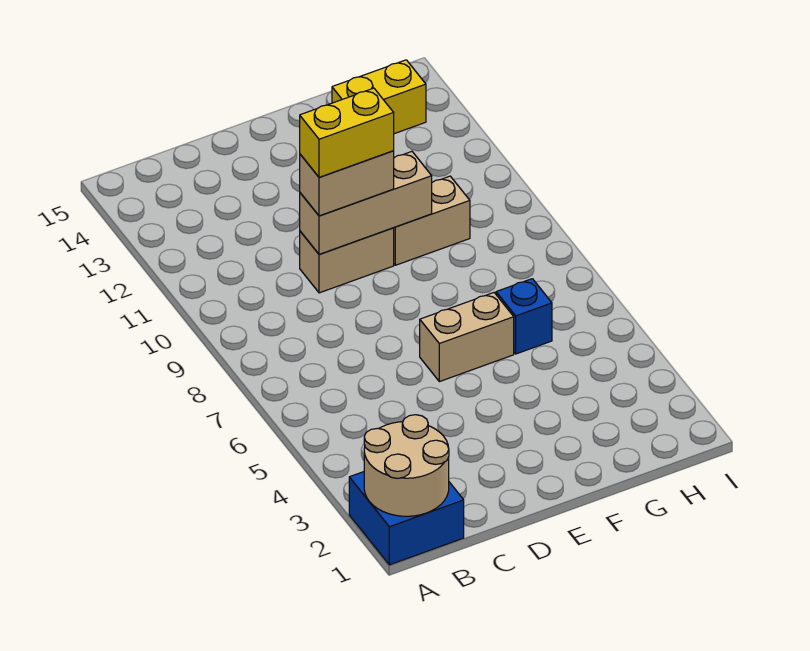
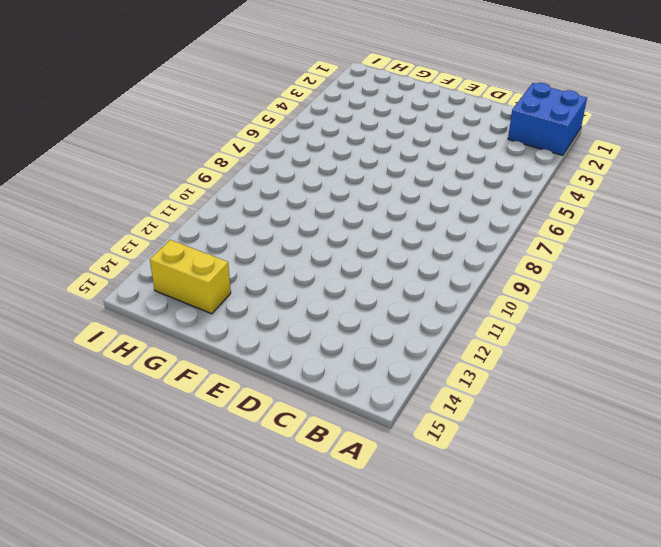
none -> tan brick D10:E10 level 1
none -> tan brick E6:F6 level 1

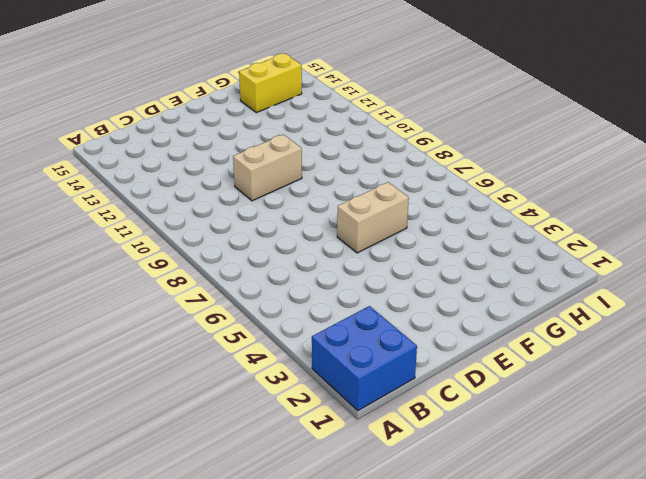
none -> tan brick F10:G10 level 1
none -> blue brick G6 level 1

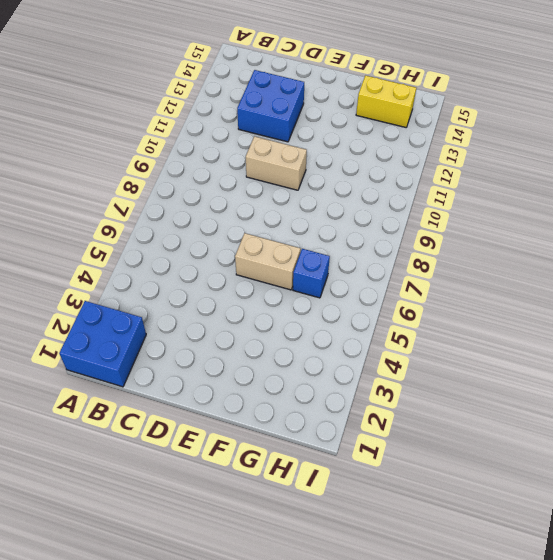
blue brick C12:D13 level 1 -> none
none -> tan brick F10:G10 level 1
none -> tan round brick A1:B2 level 2

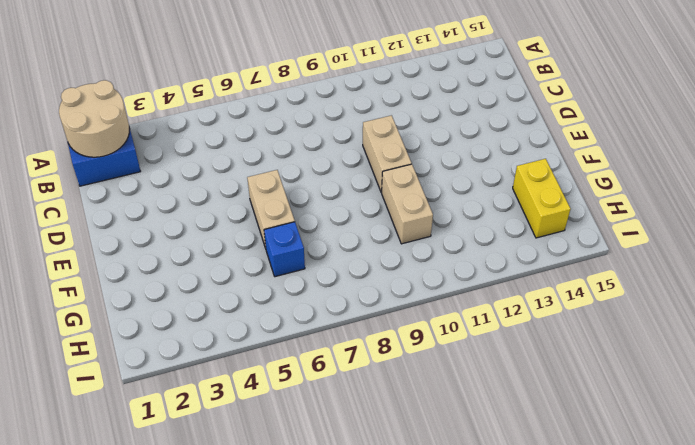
none -> tan brick D10:F10 level 2
none -> tan brick D10:E10 level 3

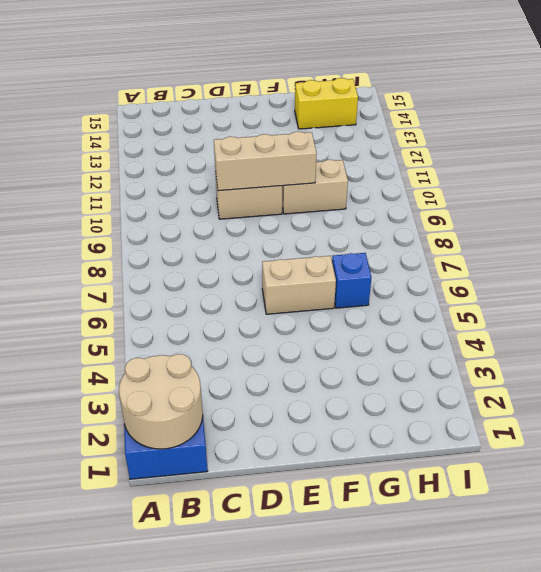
none -> tan brick D10:E10 level 3
none -> yellow brick D10:E10 level 4

